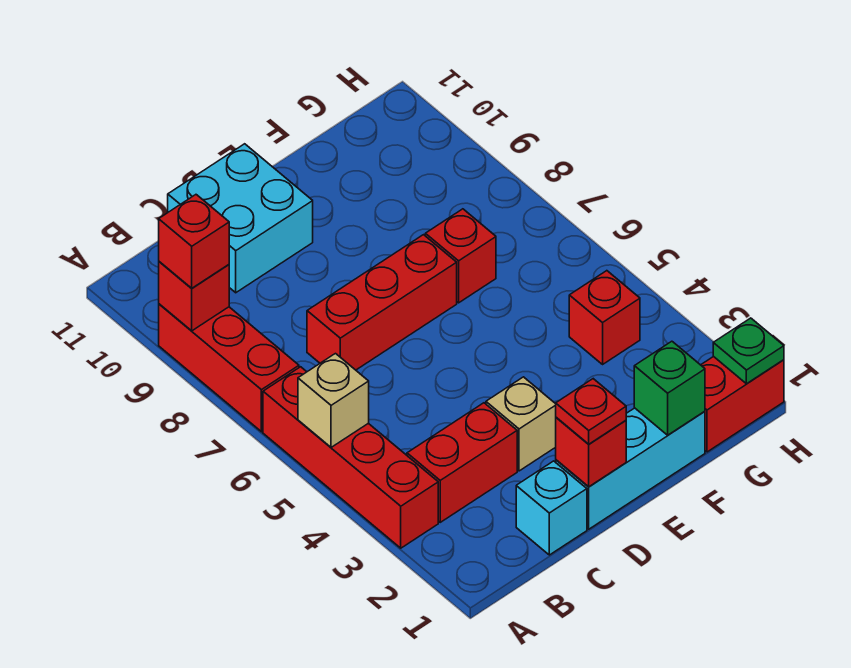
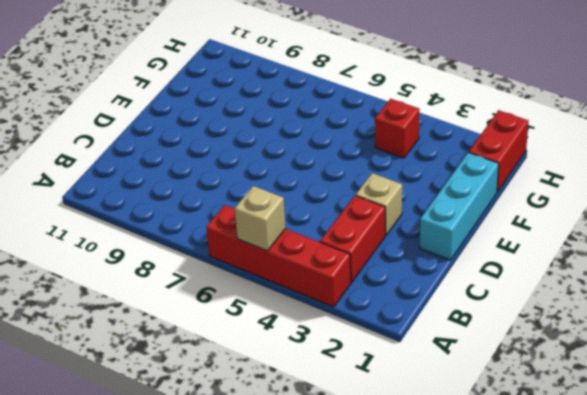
none -> red brick A7:A9 level 1
none -> cyan brick C1 level 1
none -> red brick C7:E7 level 1

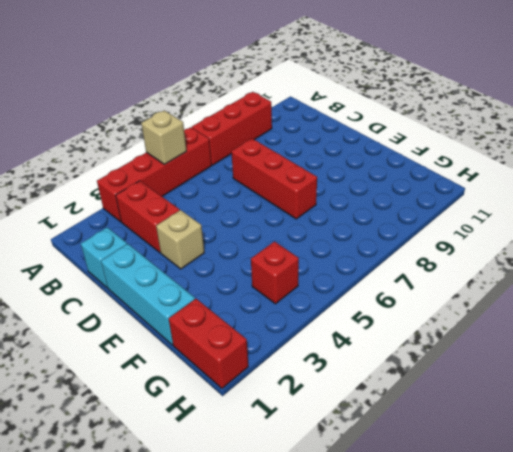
none -> cyan brick C10:D11 level 1
none -> red brick F7 level 1
none -> red brick A9 level 2

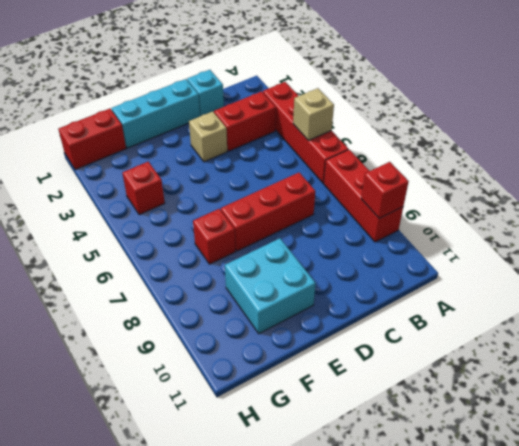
cyan brick E9:F10 level 1 -> cyan brick C10:D11 level 1
none -> red brick D1 level 2
none -> green brick F1 level 2
none -> green plate H1 level 2

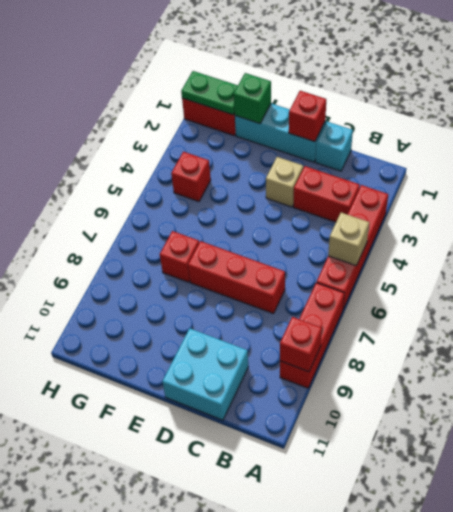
green plate G1:H1 level 2 -> green plate H1 level 2
none -> red brick A9 level 3
none -> red plate D1 level 3

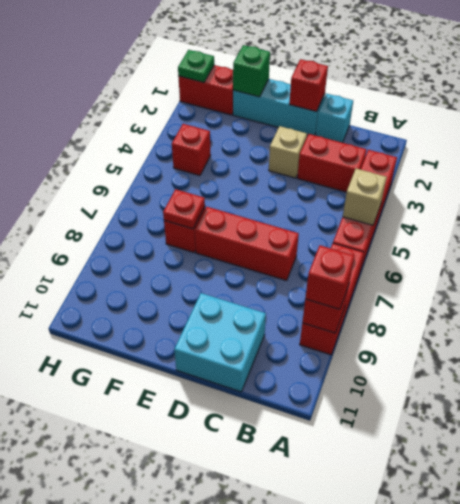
red plate F7 level 2 -> red plate D1 level 3

